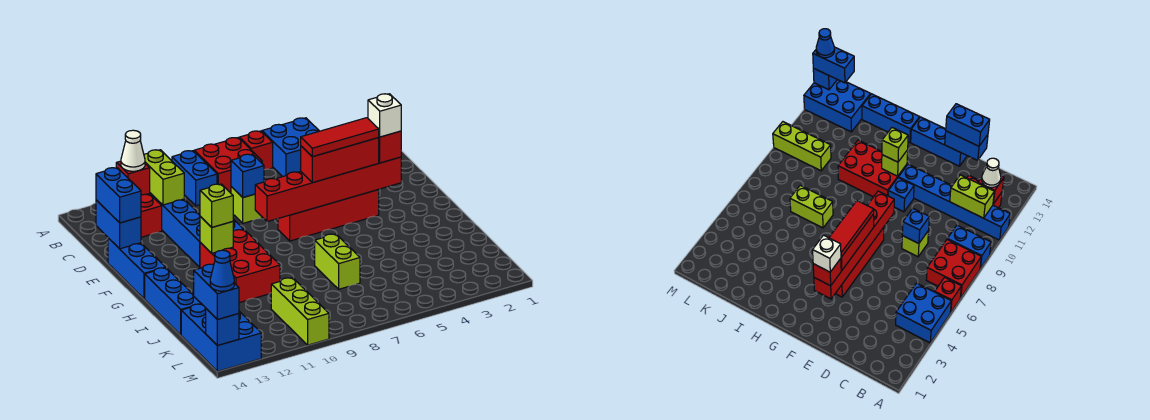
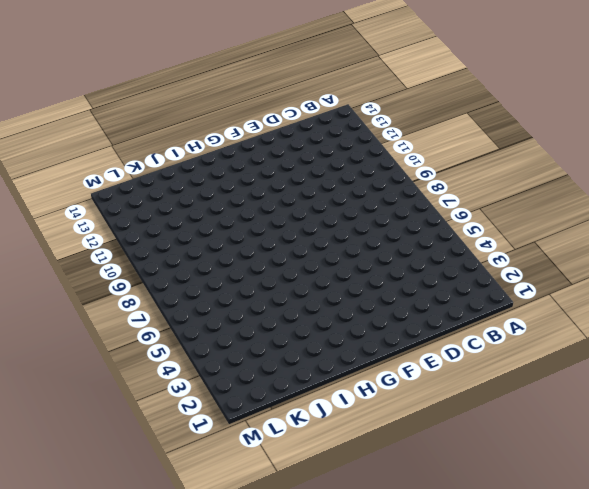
none -> blue brick A4:B5 level 1
none -> red brick A6 level 1
none -> red brick A7:B8 level 1
none -> blue brick A9:B9 level 1

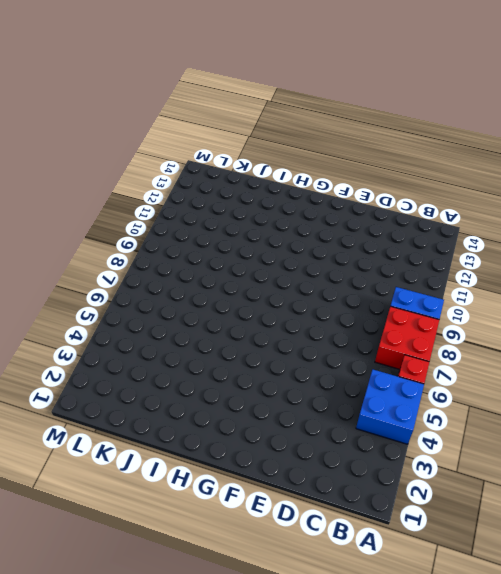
none -> blue brick A11:F11 level 1
none -> red brick B12:C12 level 1
none -> lime brick D8 level 1
none -> blue brick E14:G14 level 1

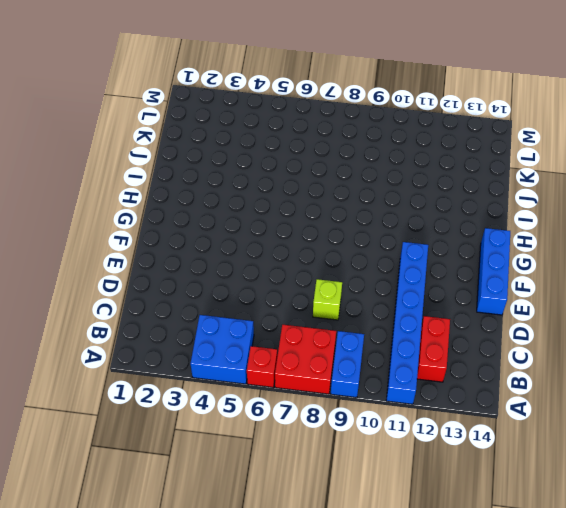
none -> red brick F4:F7 level 1
none -> blue brick F10 level 1
none -> red brick G10:I11 level 1
none -> blue brick H14:J14 level 1

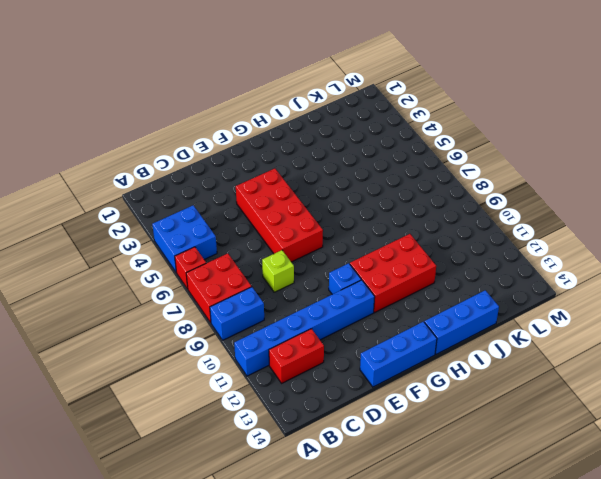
red brick E4:F7 level 1 -> red brick F4:F7 level 1
none -> lime brick I7:J7 level 1
none -> lime brick K10:M10 level 1
none -> blue brick K13:M14 level 1
none -> lime brick B11:C11 level 2

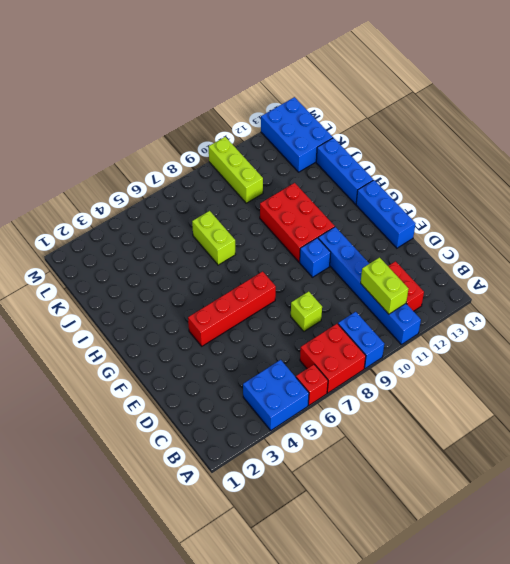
none -> red brick B12 level 2
none -> blue brick D8 level 2
none -> blue brick D14:E14 level 2
none -> red brick F3:F8 level 2

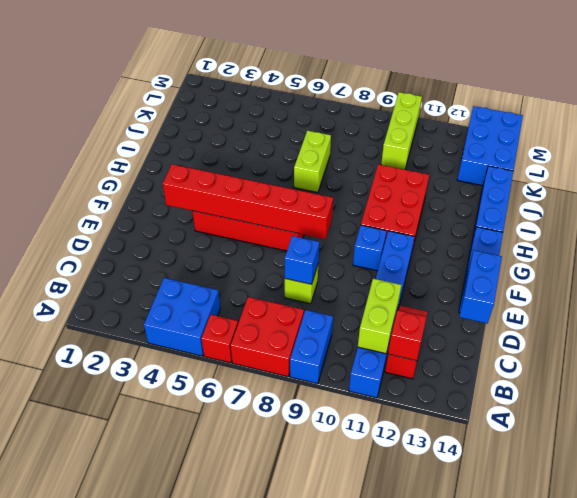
none -> lime brick G11 level 2
none -> blue brick M14 level 2
none -> white cone B12 level 3
none -> blue brick D14:E14 level 3

